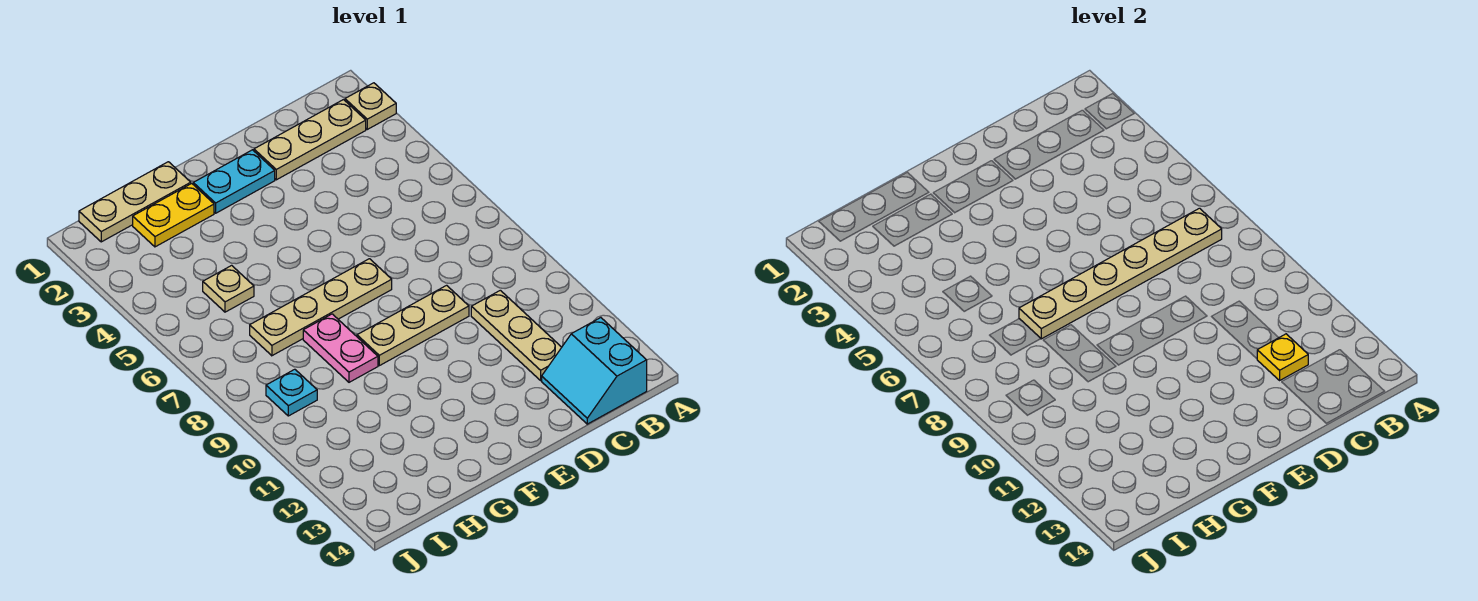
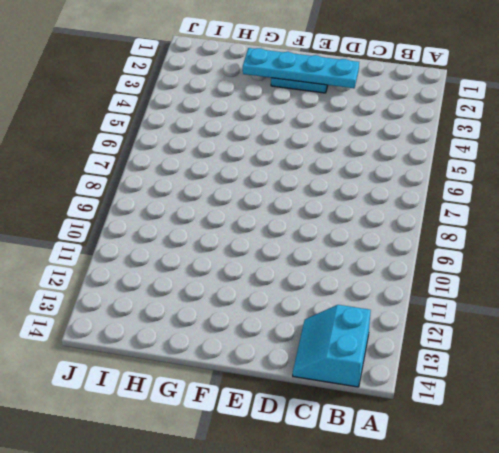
cyan plate D2:G2 level 2 -> none
none -> tan plate A2 level 1
none -> tan plate B2:D2 level 1
none -> tan plate C10:C12 level 1

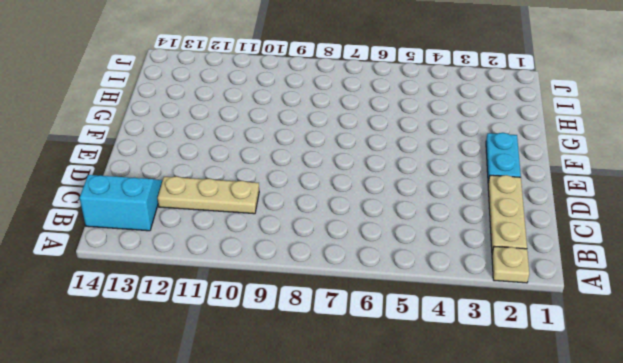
none -> tan plate D9:F9 level 1
none -> tan plate E7:H7 level 1
none -> tan plate G1:I1 level 1

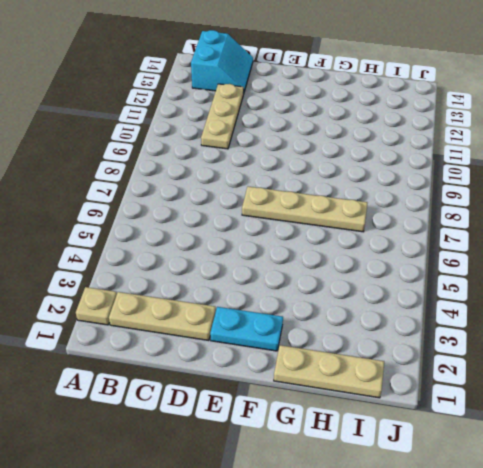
none -> tan plate D9:F9 level 1
none -> yellow plate G2:H2 level 1
none -> pink plate G8:G9 level 1

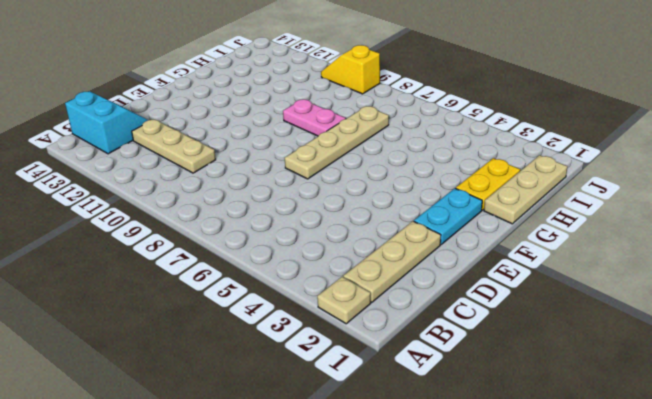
yellow slope J9:J10 level 1 top 9 -> none
none -> tan plate D9:F9 level 1
none -> tan plate H5 level 1
none -> cyan plate I9 level 1

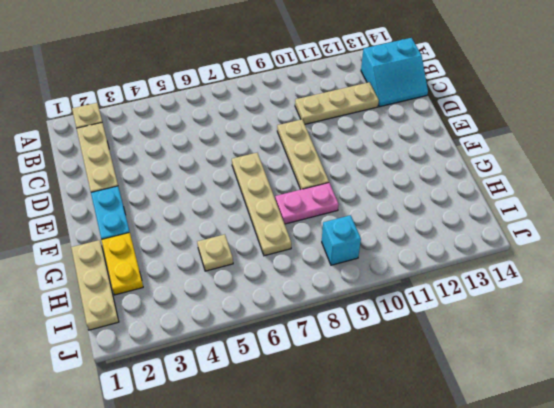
cyan brick I9 level 1 -> cyan plate I9 level 1
none -> tan plate B7:G7 level 2
none -> yellow plate C12 level 2

